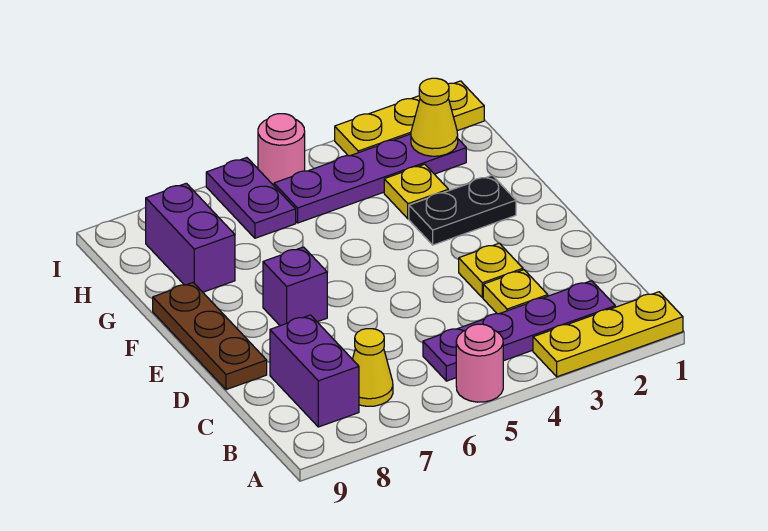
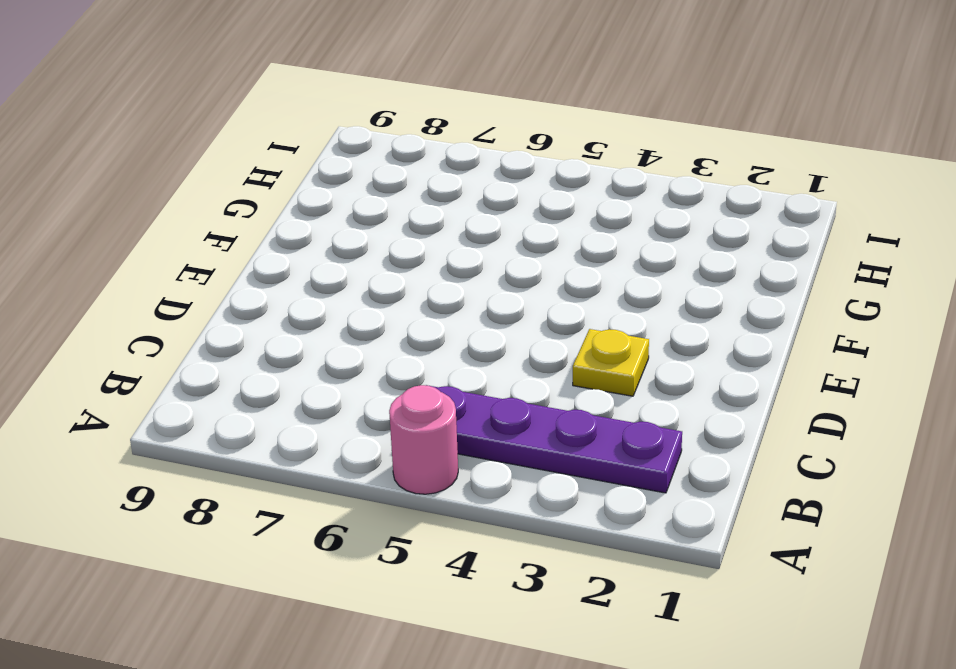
none -> yellow plate A1:A3 level 1
none -> yellow cone B7 level 1
none -> purple brick B8:C8 level 1

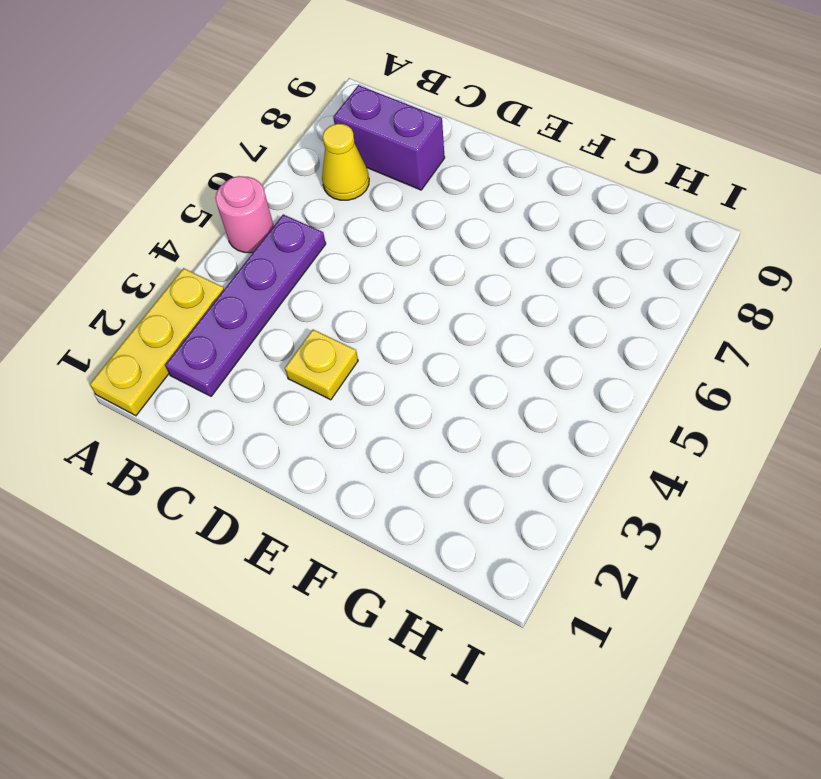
none -> yellow plate C3 level 1
none -> brown plate D9:F9 level 1
none -> purple brick E7 level 1

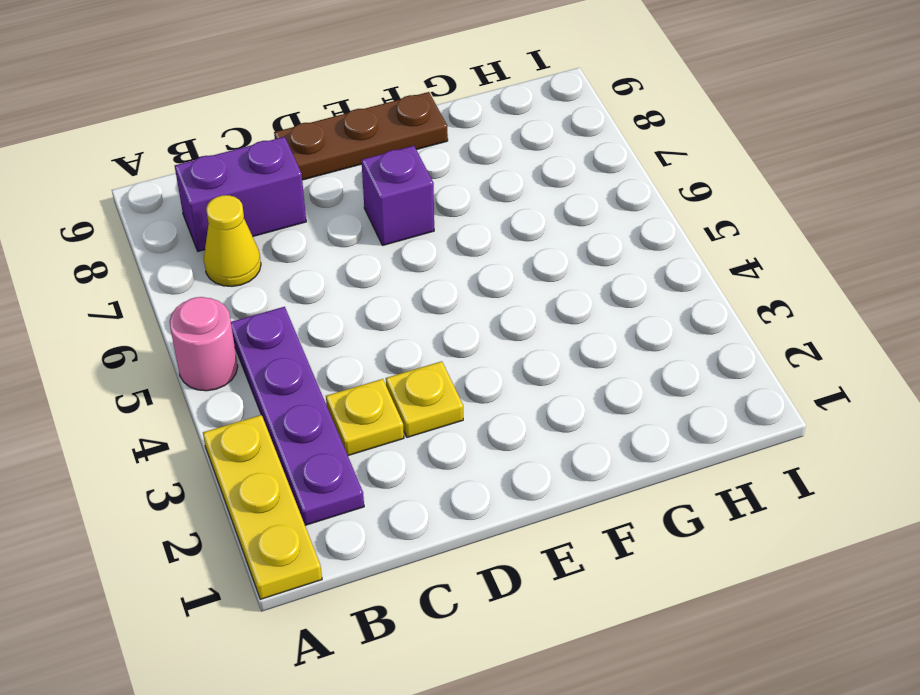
none -> black plate F2:F3 level 1
none -> yellow plate G3 level 1
none -> purple brick G8:H8 level 1

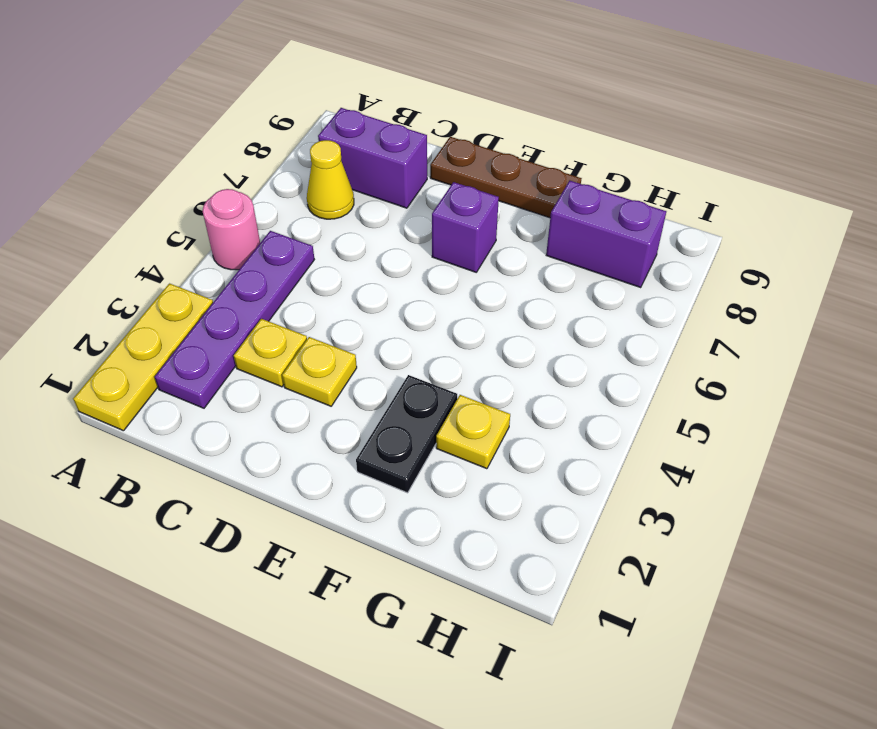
none -> purple plate H2:H5 level 1
none -> purple plate H6:I6 level 1
none -> yellow plate I1:I3 level 1

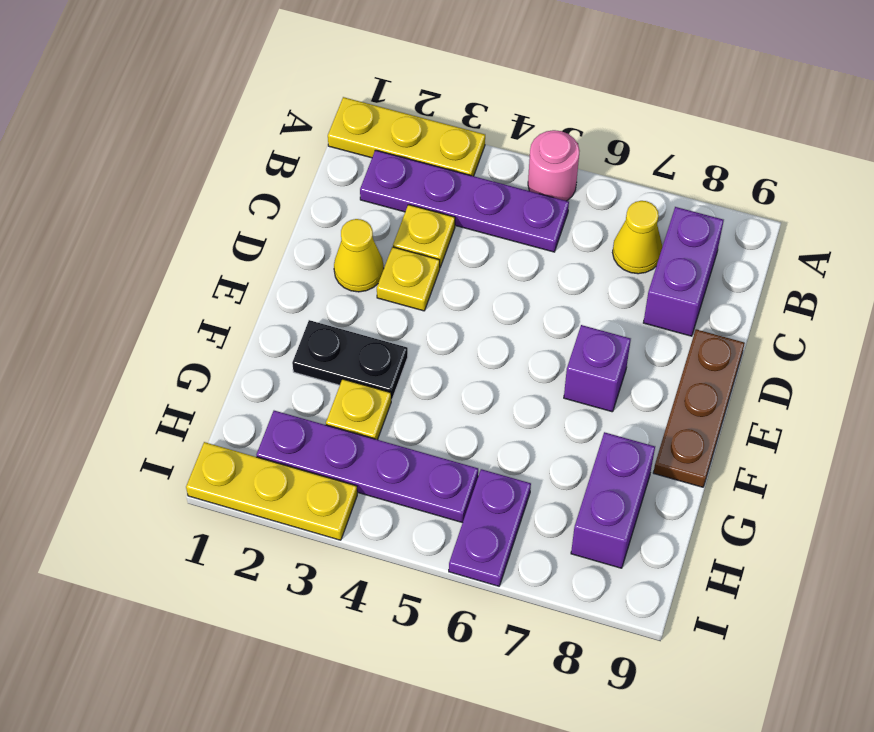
yellow cone D2 level 1 -> yellow cone H2 level 2
none -> pink round brick I5 level 1

